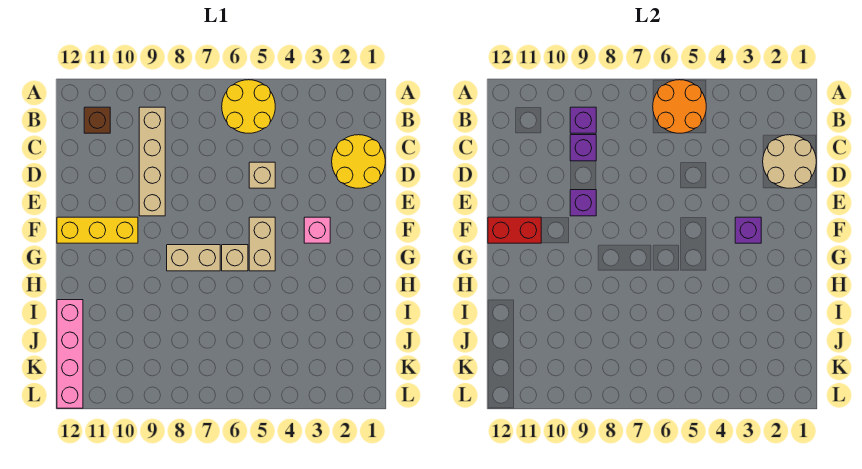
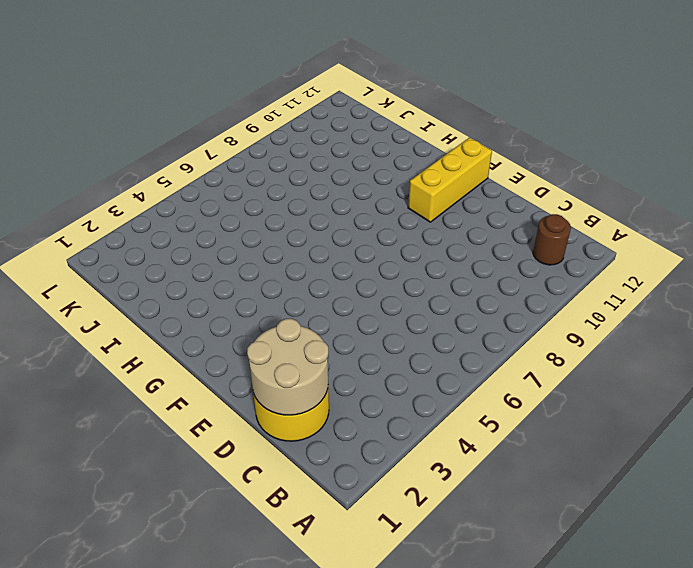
brown round brick B11 level 1 -> brown brick B11 level 1
none -> yellow round brick A5:B6 level 1
none -> tan brick B9:E9 level 1
none -> tan brick D5 level 1

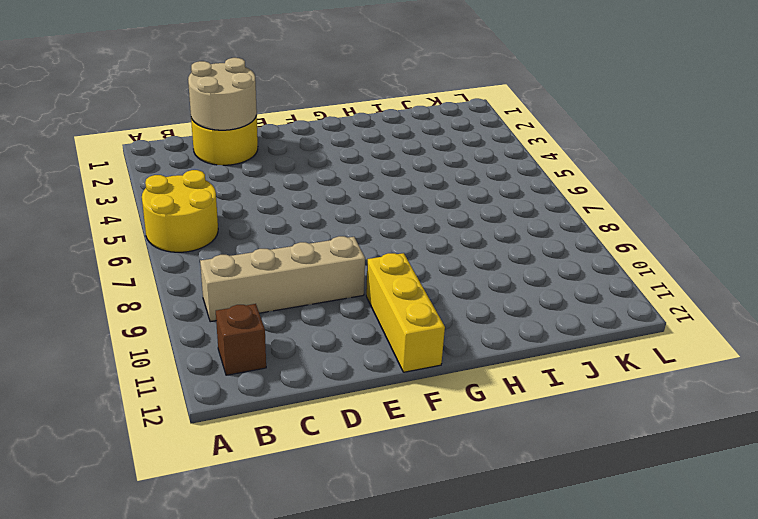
none -> tan brick D5 level 1
none -> pink brick F3 level 1
none -> tan brick F5:G5 level 1

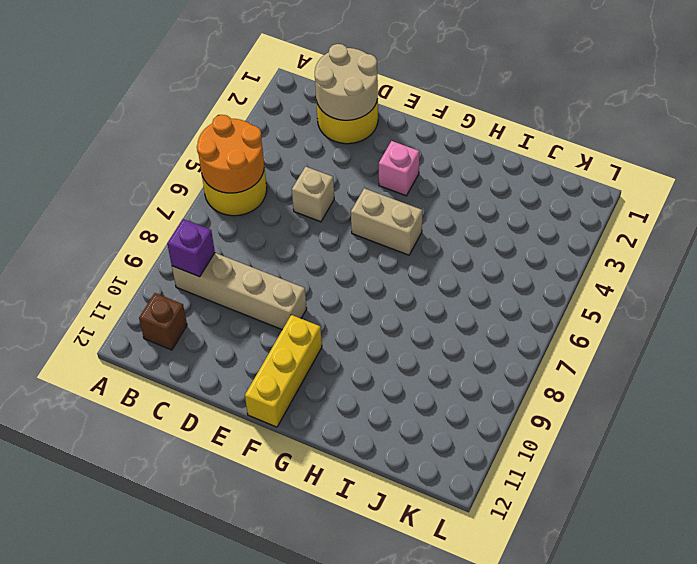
none -> tan brick G6 level 1
none -> tan brick G7:G8 level 1
none -> pink brick I12:L12 level 1

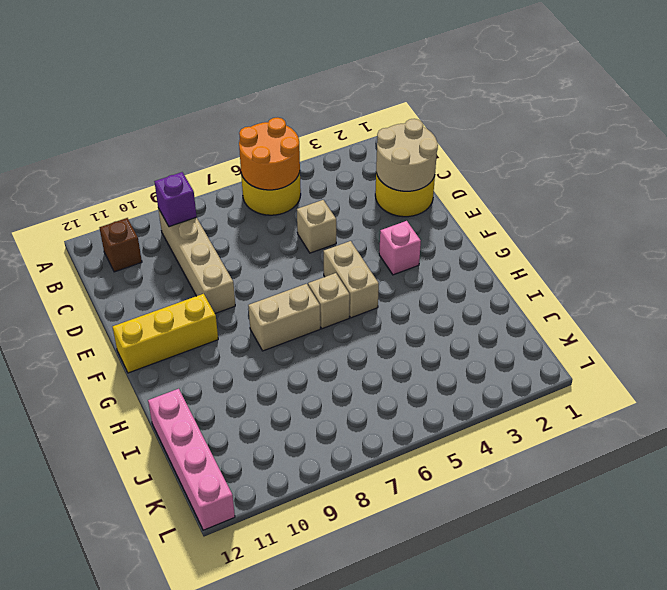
none -> purple brick C9 level 2
none -> purple brick E9 level 2
none -> purple brick F3 level 2

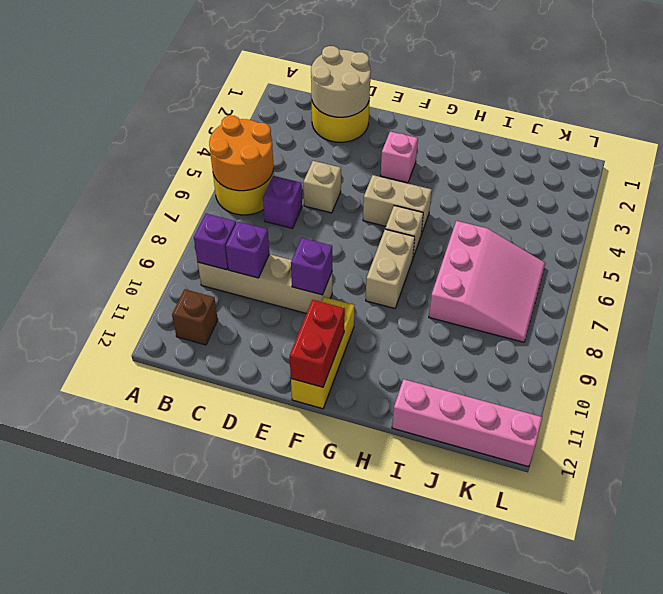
purple brick C6 level 1 -> purple brick F3 level 2
pink slope I6:K8 level 1 top I -> none

